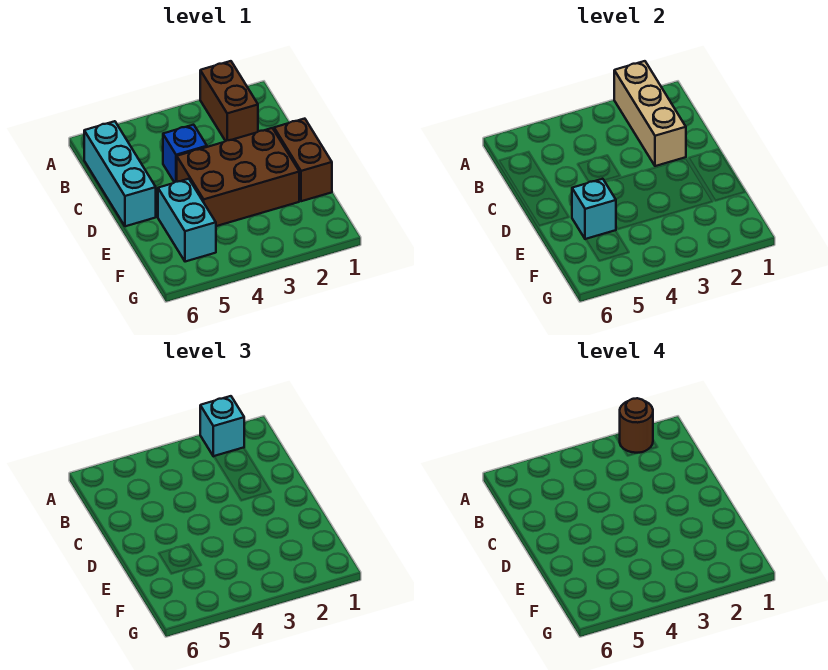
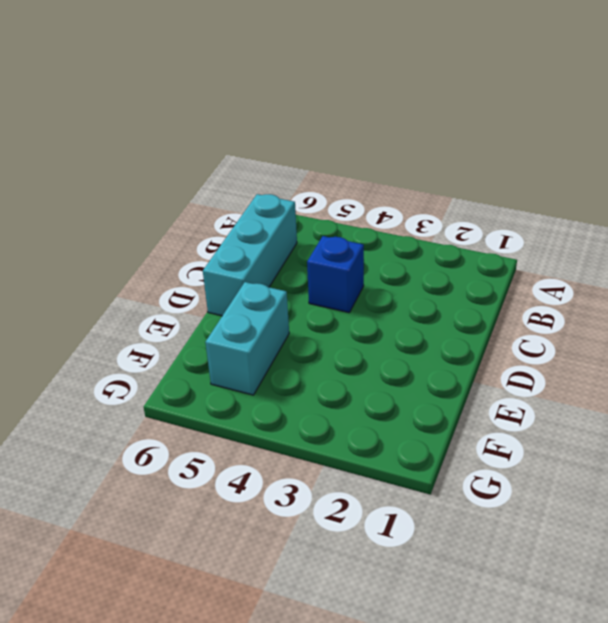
none -> brown brick A2:B2 level 1
none -> brown brick D1:E1 level 1

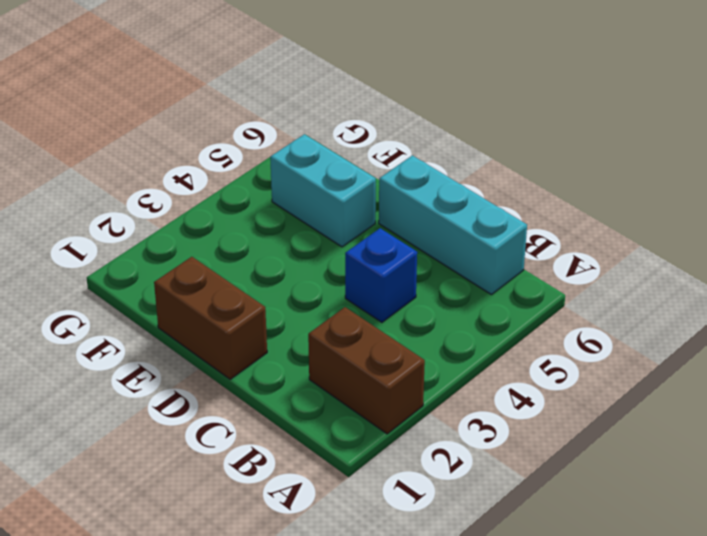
none -> brown brick D2:E4 level 1
none -> tan brick A2:C2 level 2

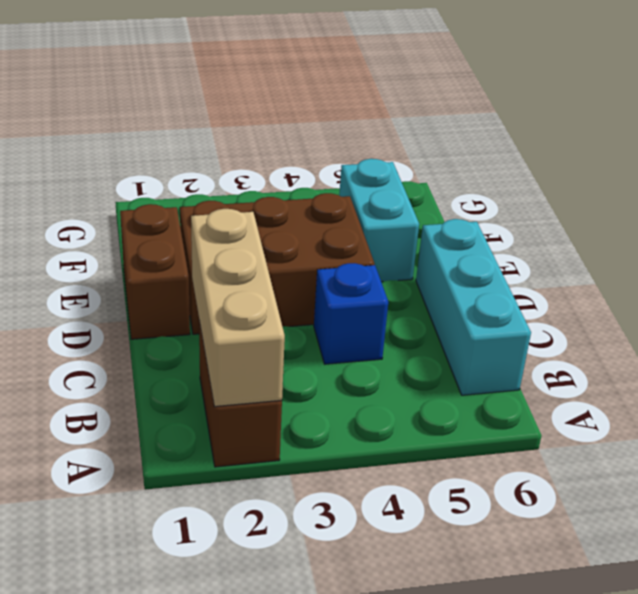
none -> cyan brick E5 level 2
none -> cyan brick A2 level 3

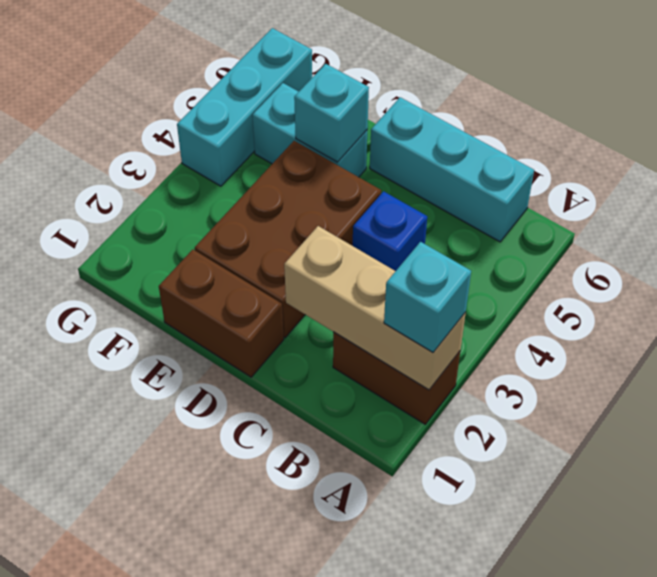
cyan brick G4:G6 level 1 -> none
none -> brown round brick A2 level 4

